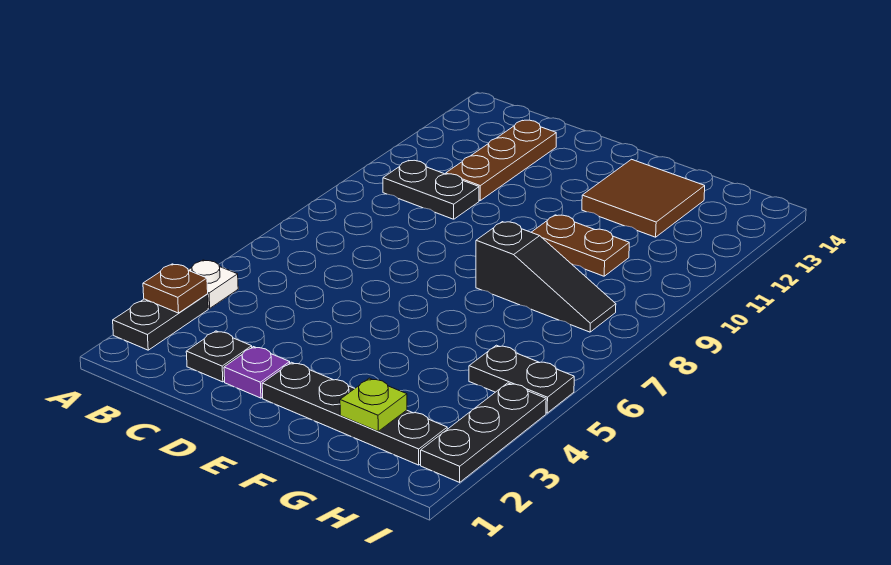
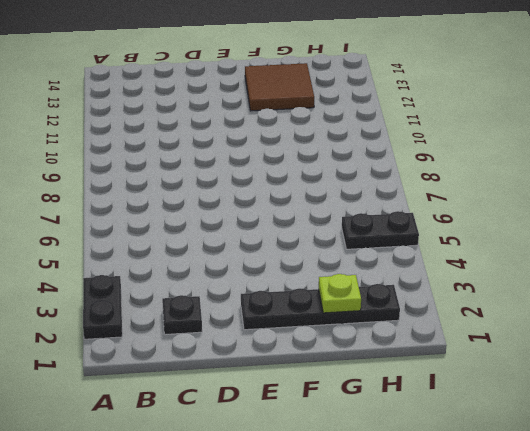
none -> white plate A4 level 1
none -> black plate B10:C10 level 1
none -> brown plate C11:C13 level 1

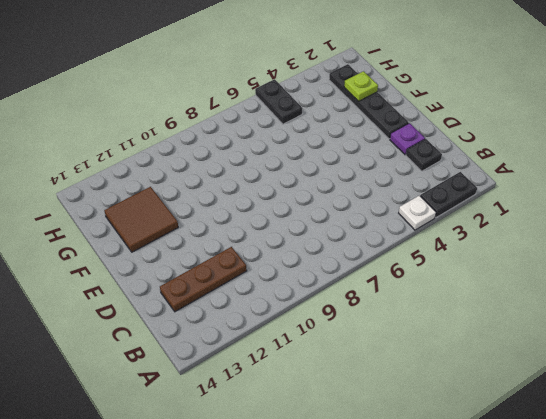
none -> black plate B10:C10 level 1
none -> black slope F8:H8 level 1 top F
none -> brown plate F10:G10 level 1

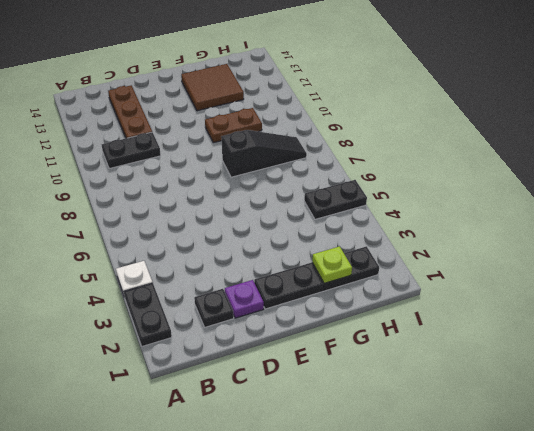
none -> black plate I2:I4 level 1
none -> brown plate A3 level 2

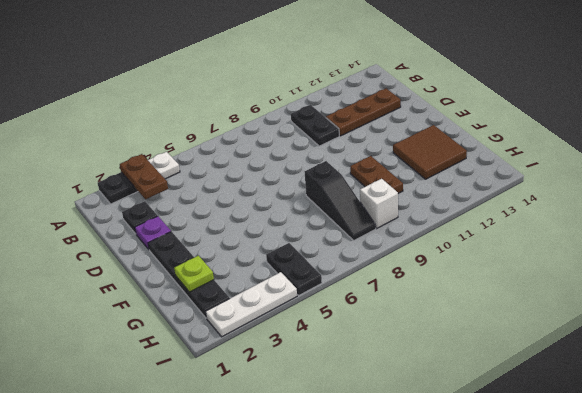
brown plate A3:B3 level 2 -> brown plate A3 level 2
white brick H9 level 1 -> none
white plate I2:I4 level 1 -> black plate I2:I4 level 1

